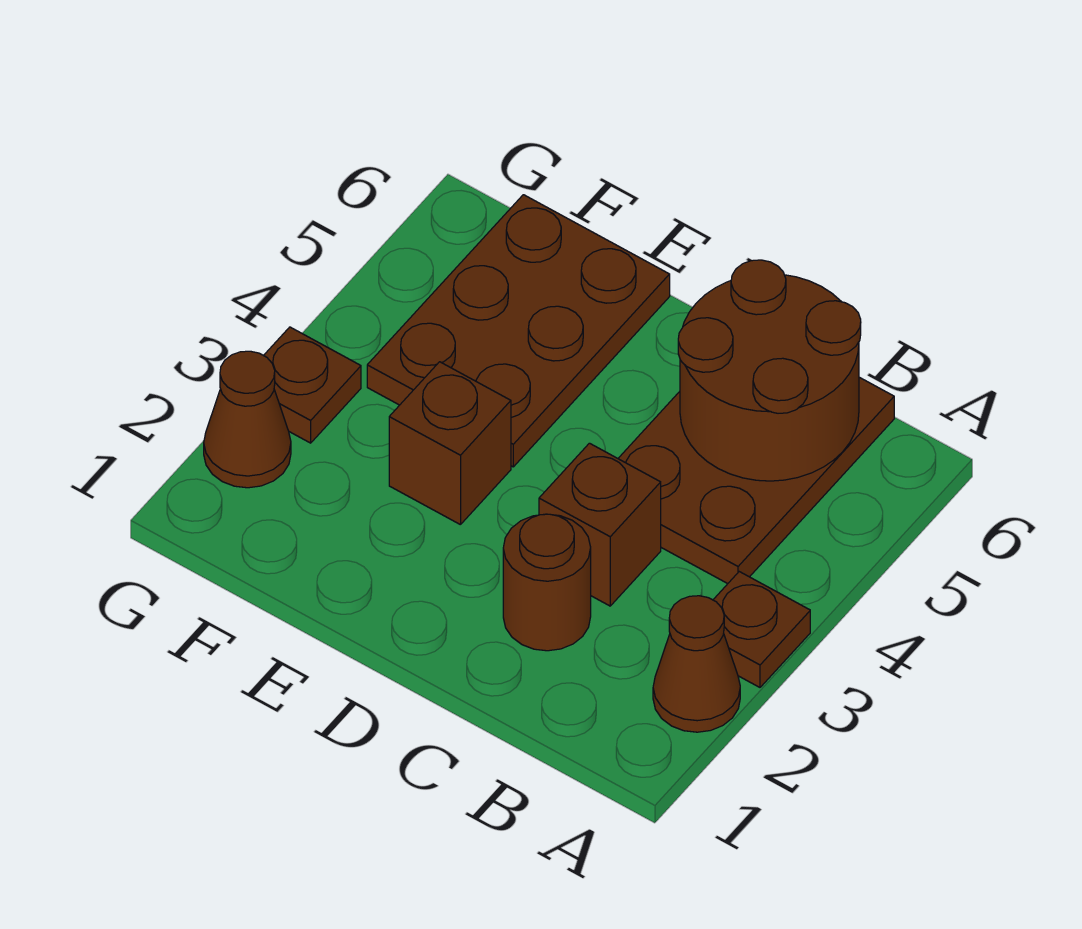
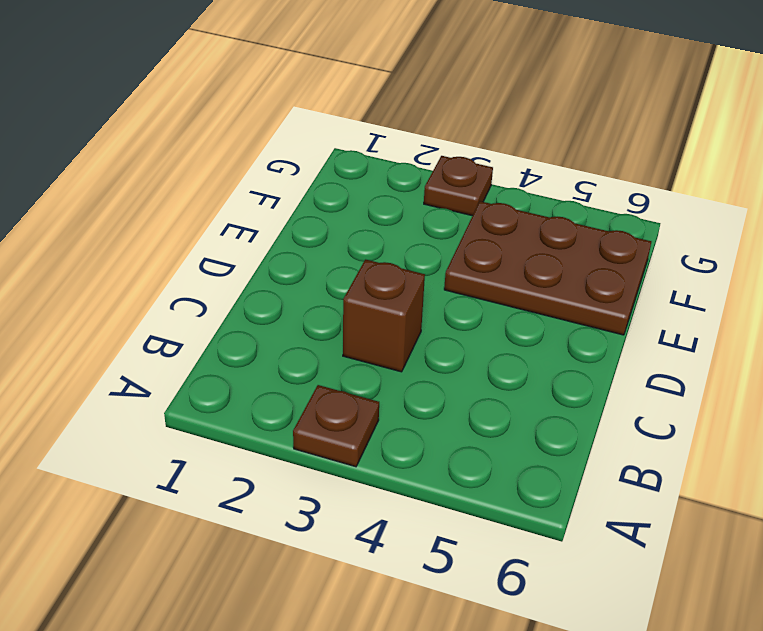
none -> brown cone A2 level 1
none -> brown plate B4:C6 level 1

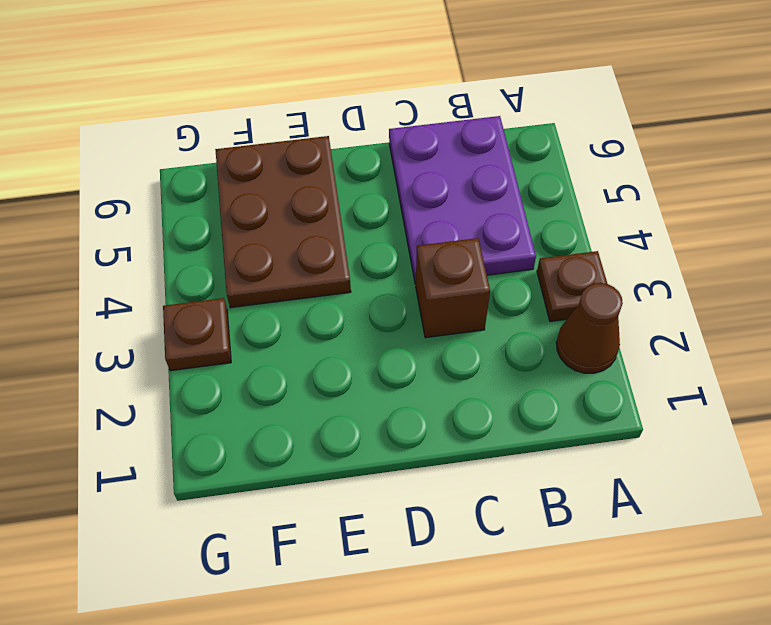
purple plate B4:C6 level 1 -> brown plate B4:C6 level 1
none -> brown round brick C2 level 1
none -> brown brick E3 level 1

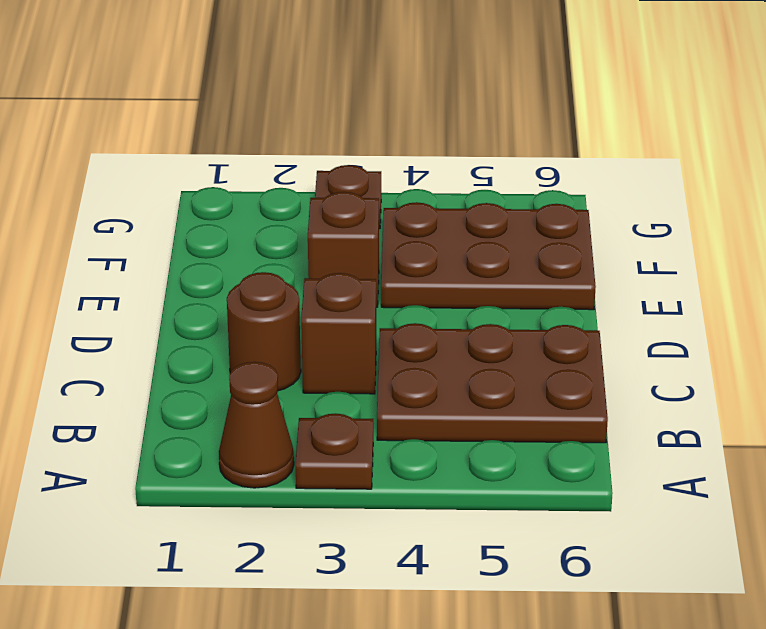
none -> brown cone G2 level 1
none -> brown round brick B5:C6 level 2

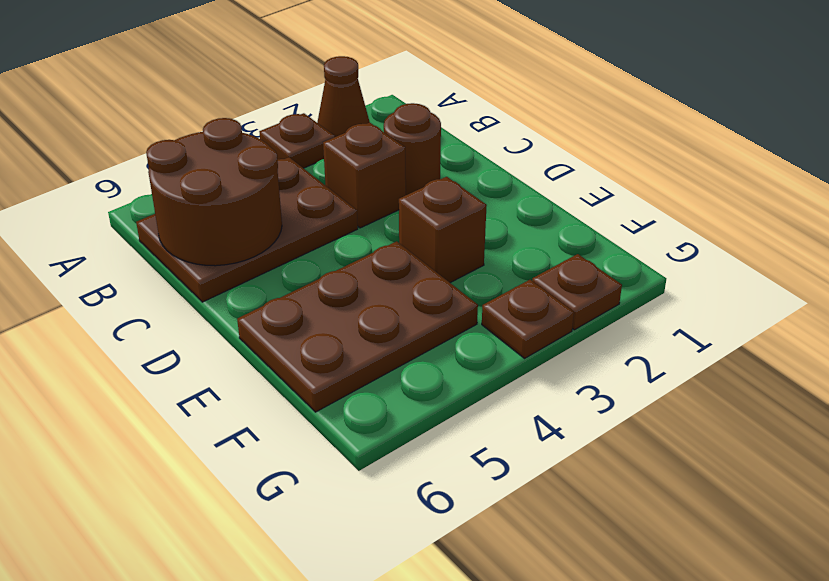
brown plate G2 level 1 -> brown cone G2 level 1

